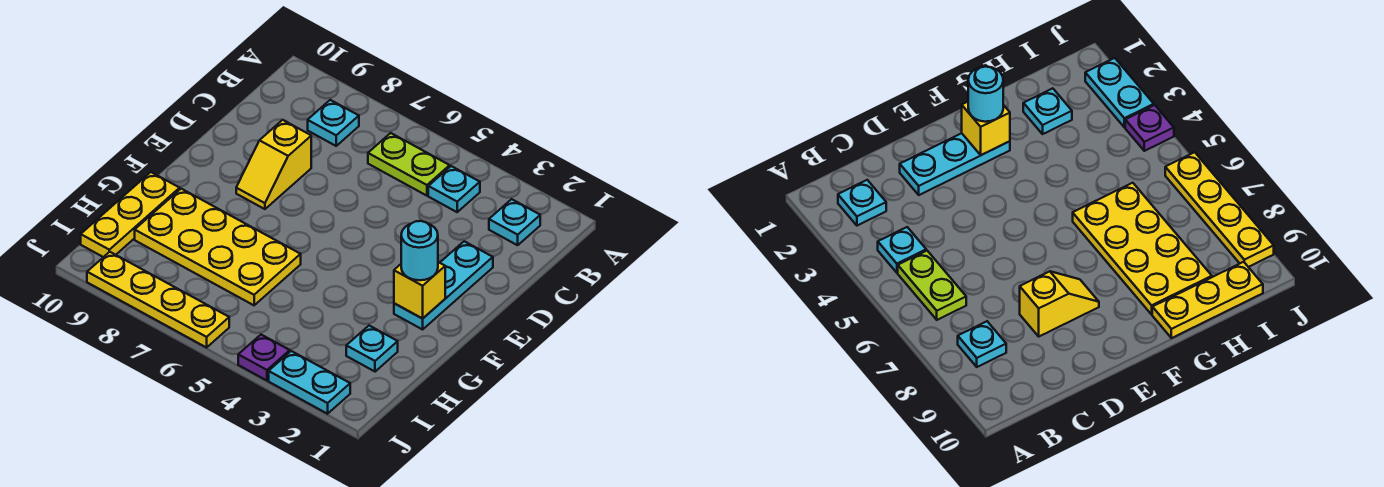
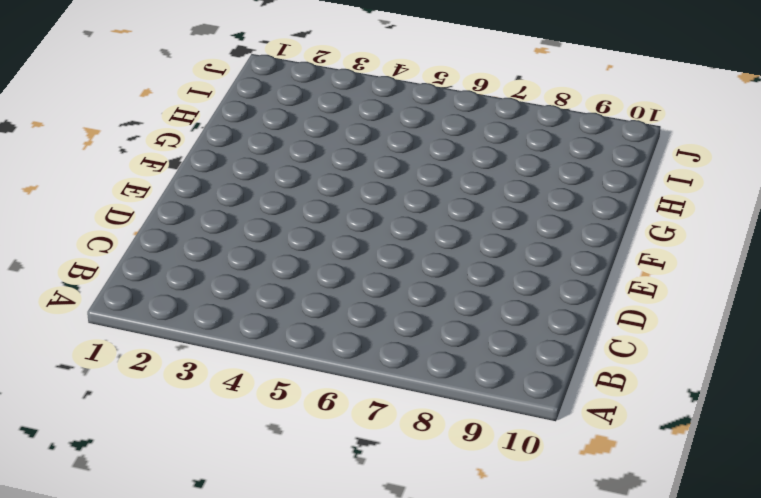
none -> cyan plate B2 level 1
none -> cyan plate B4 level 1
none -> lime plate B5:B6 level 1

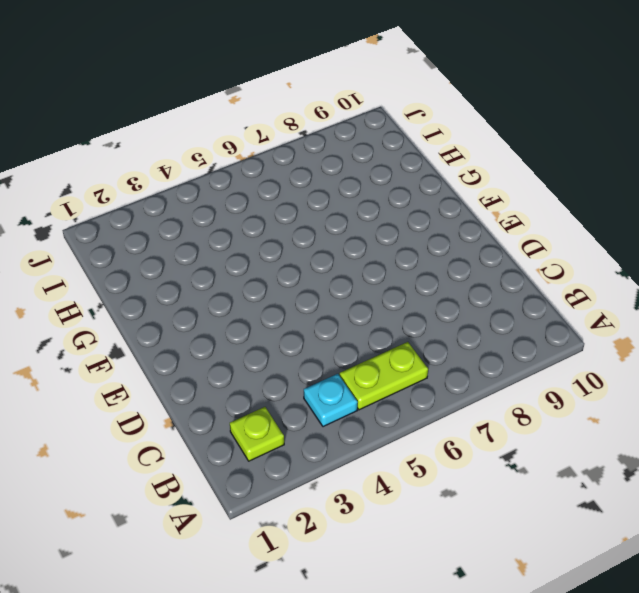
lime plate B2 level 1 -> cyan plate B2 level 1
none -> cyan plate B8 level 1
none -> cyan plate D2:F2 level 1
none -> yellow slope D8:E8 level 1 top D

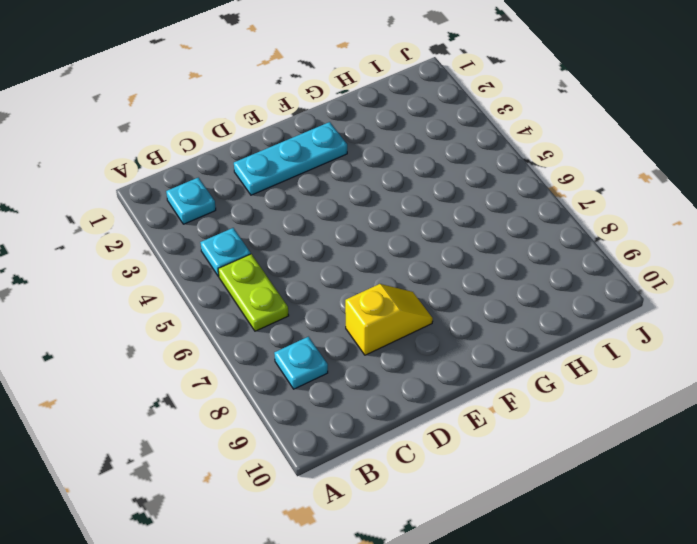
none -> yellow plate G6:H9 level 1
none -> yellow plate G10:I10 level 1
none -> cyan plate H2 level 1

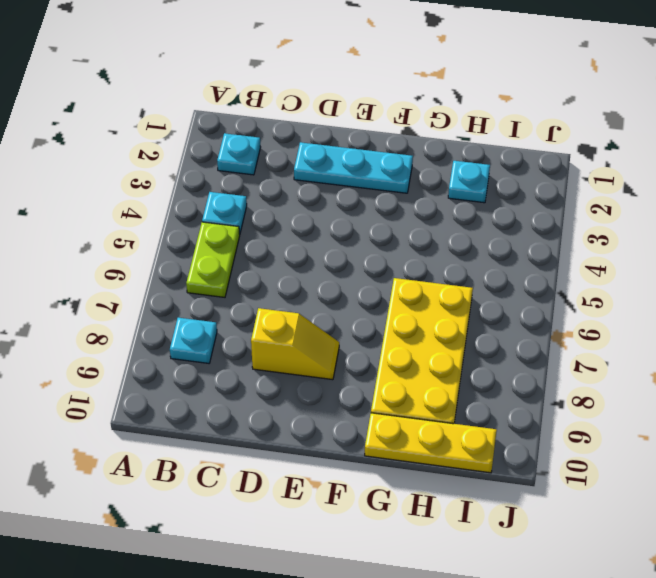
none -> cyan plate J2:J3 level 1
none -> purple plate J4 level 1
none -> yellow plate J6:J9 level 1

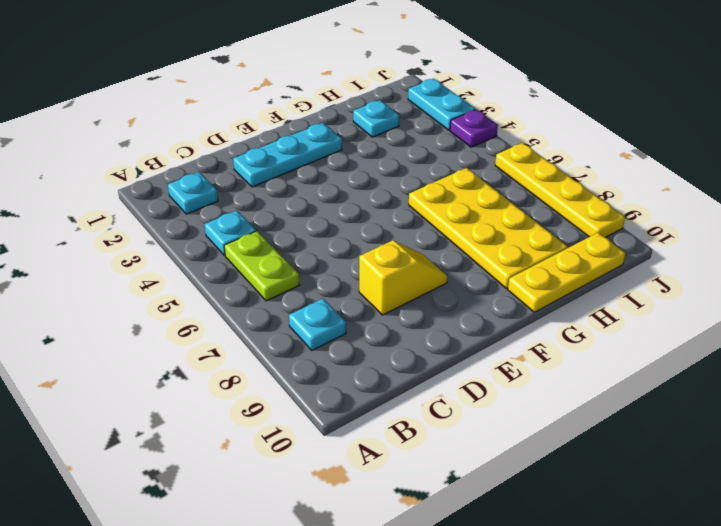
none -> yellow brick F2 level 2
none -> cyan round brick F2 level 3

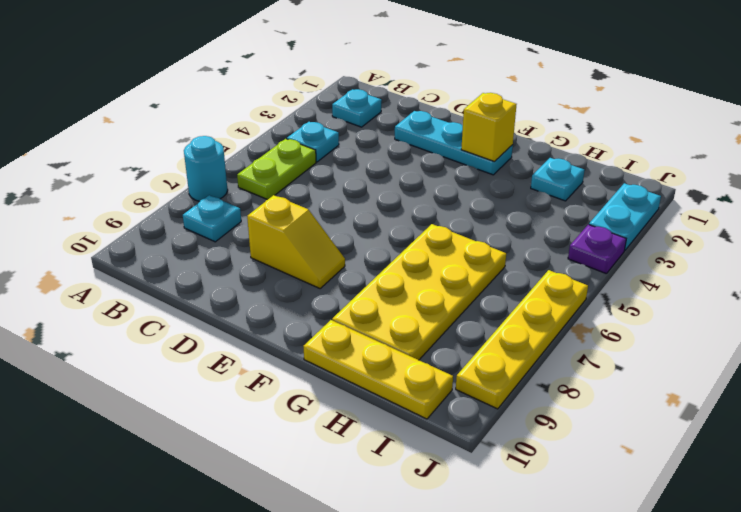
cyan round brick A7 level 1 -> cyan round brick F2 level 3

